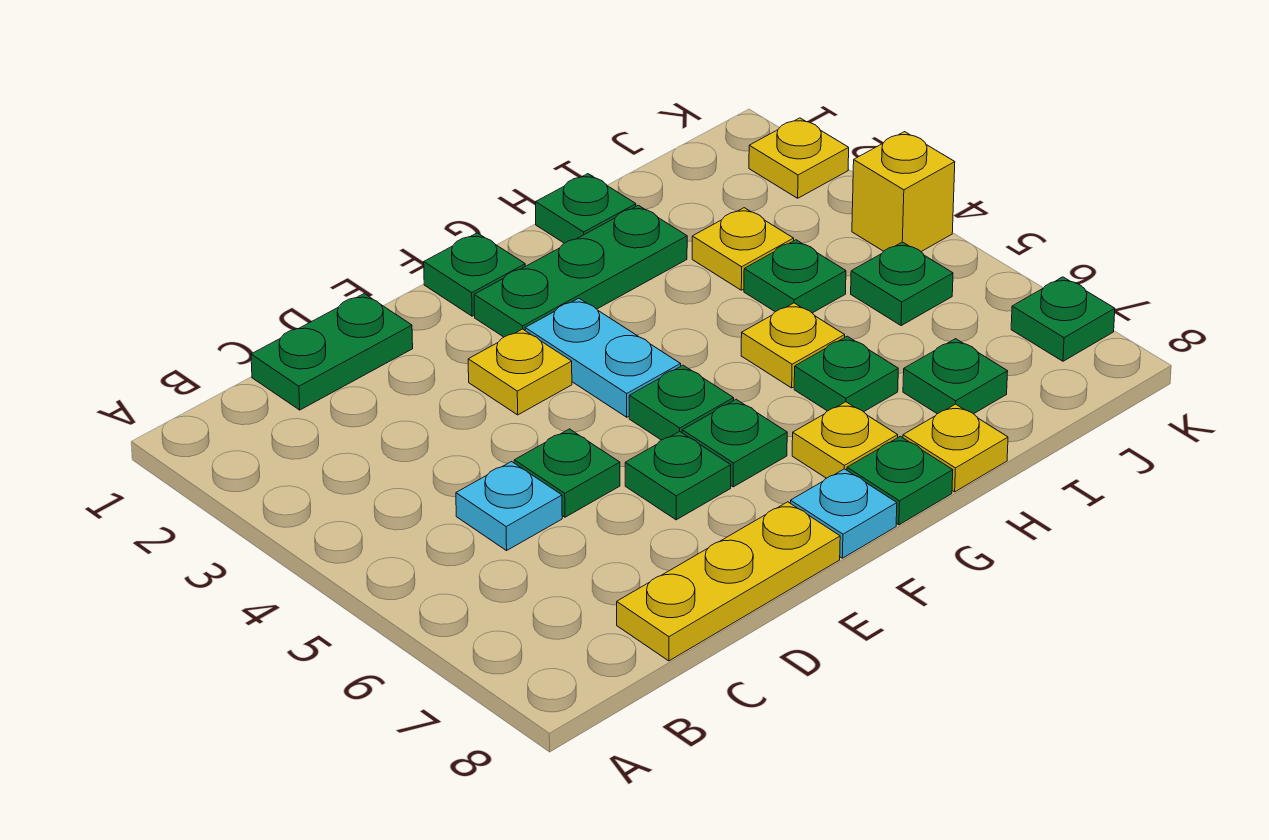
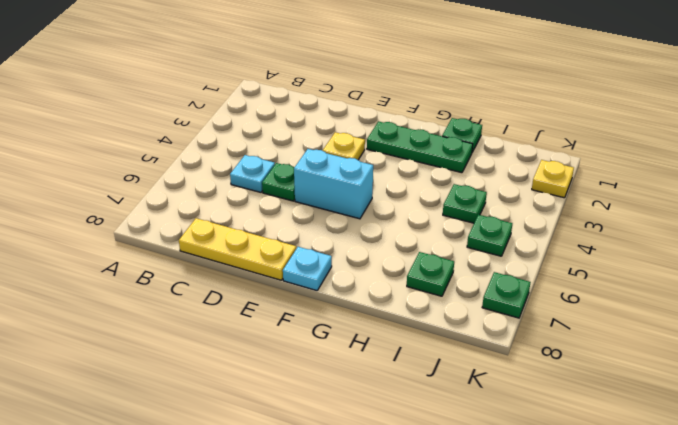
cyan brick E5:F5 level 1 -> green plate F5 level 1
none -> green plate C1:D1 level 1
none -> green plate E6 level 1
none -> green plate F1 level 1

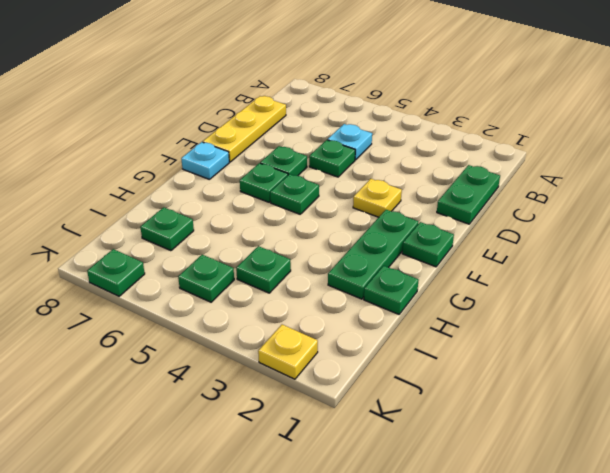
none -> cyan plate F3:F4 level 1
none -> yellow plate G7 level 1
none -> green plate G8 level 1

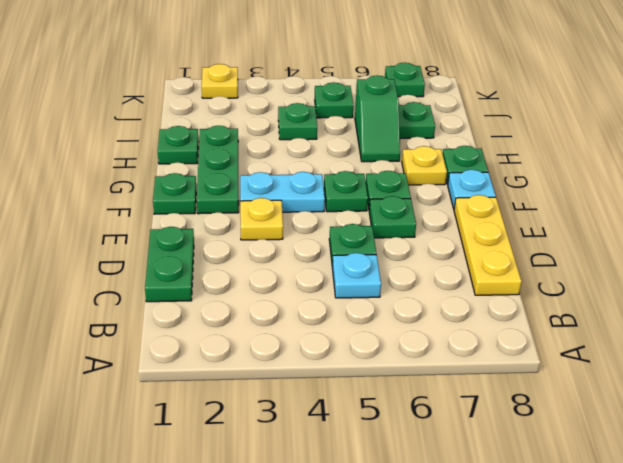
green slope H6:I6 level 1 top I -> green plate H6 level 1
none -> yellow plate H5 level 1
none -> yellow plate H8 level 1
none -> yellow plate I3 level 1

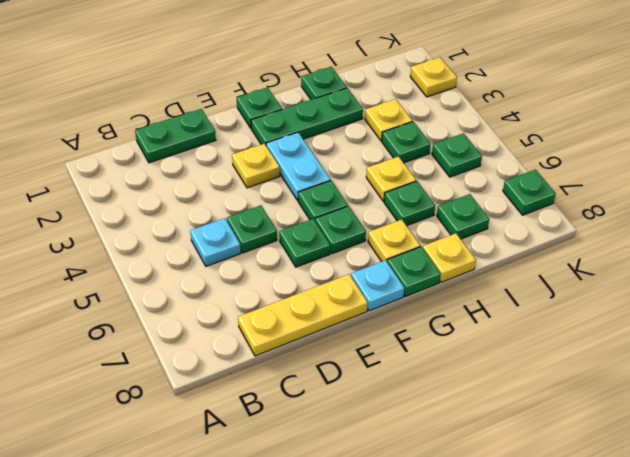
none -> yellow brick K4 level 1

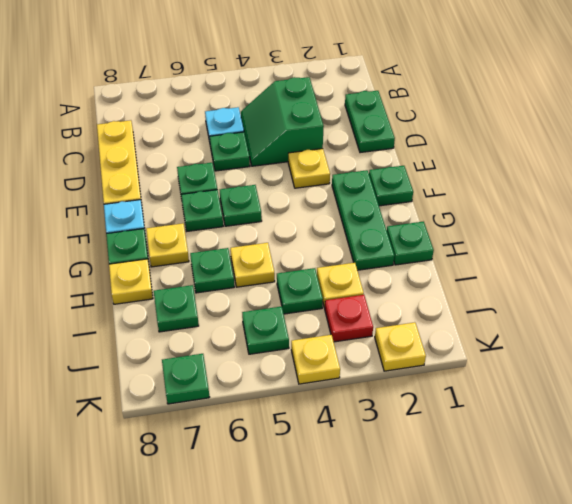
green slope C3:D4 level 1 top 3 -> none
red plate J3 level 1 -> none
yellow plate K4 level 1 -> yellow brick K4 level 1
none -> cyan plate F3:F4 level 1

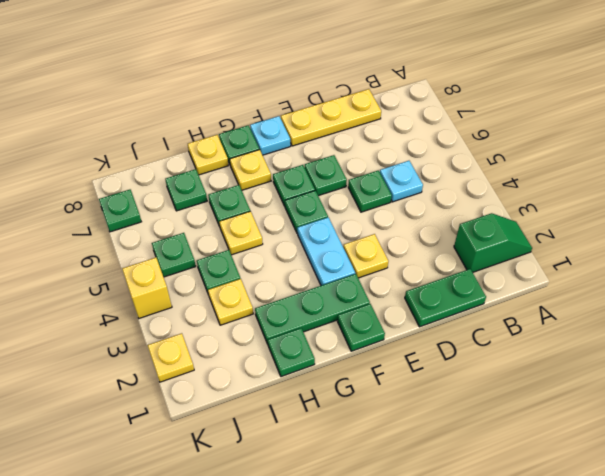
green slope A2:B2 level 1 top B -> none

